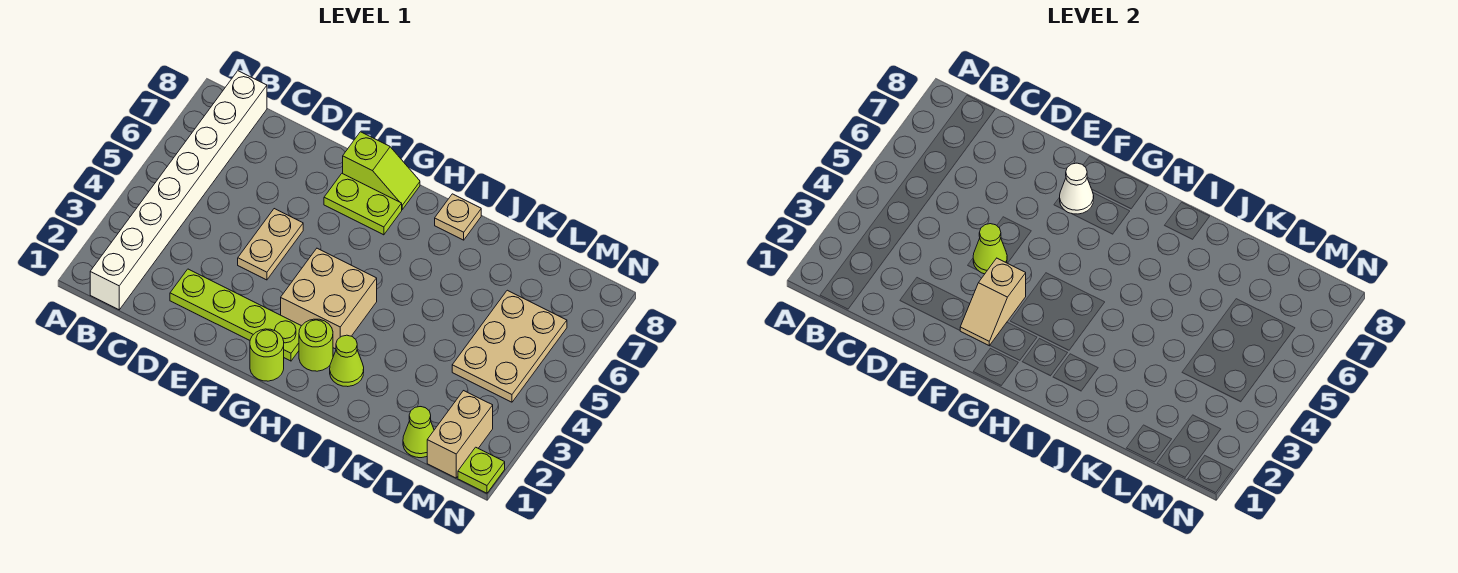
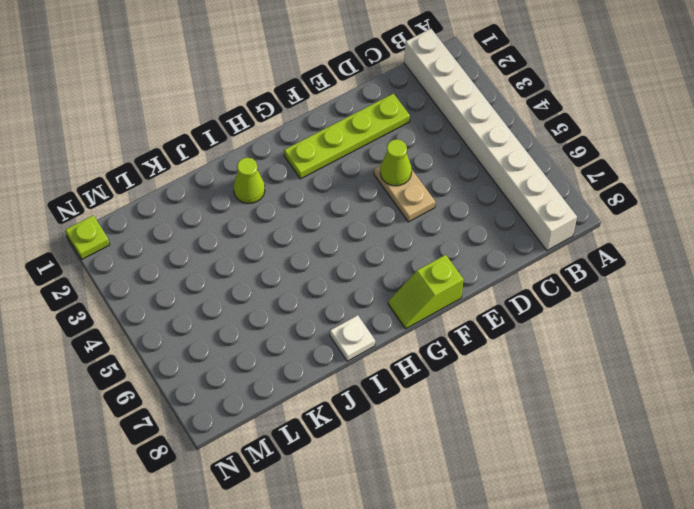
white plate I8 level 1 -> tan plate I8 level 1
none -> lime plate F7:G7 level 1
none -> lime round brick G1 level 1
none -> tan brick G3:H4 level 1

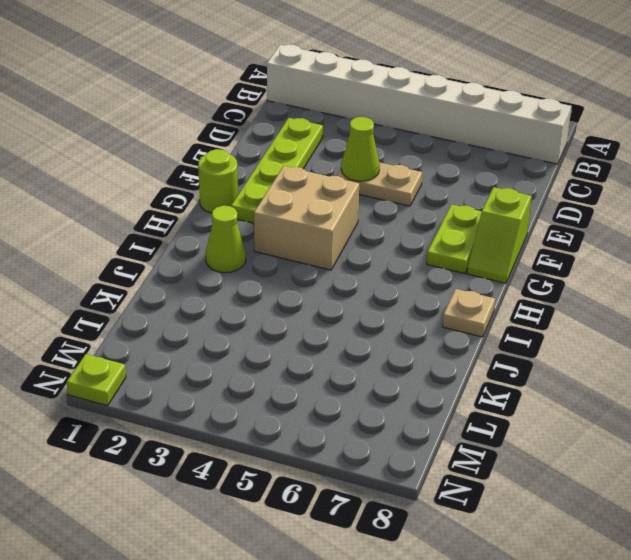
none -> lime round brick H2 level 1
none -> lime cone L1 level 1
none -> tan plate L4:M6 level 1

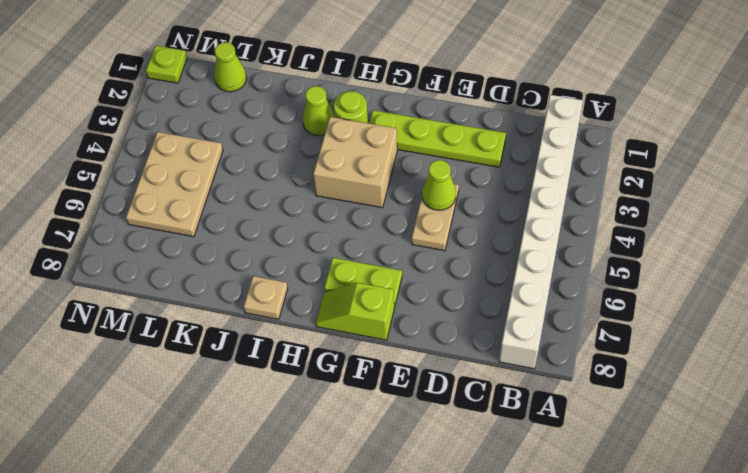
none -> lime round brick G1 level 1
none -> tan brick M1:M2 level 1
none -> tan slope F2:F3 level 2 top 3

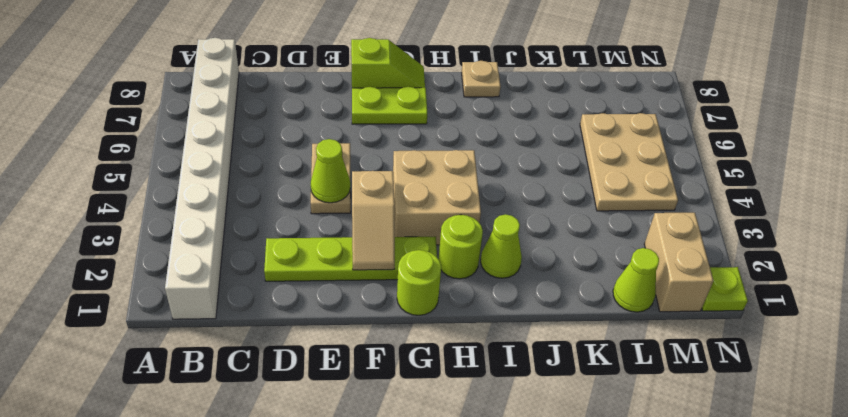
none -> white cone F7 level 2

